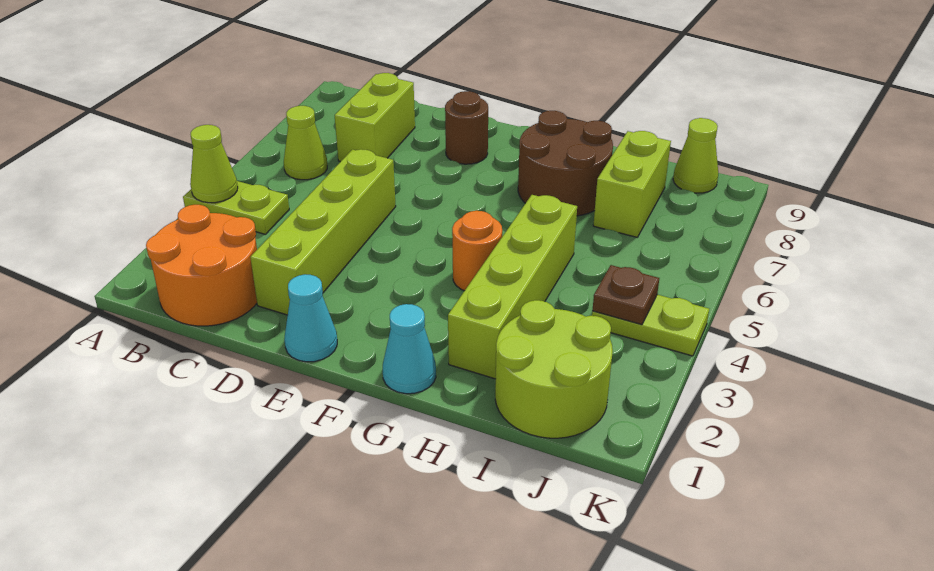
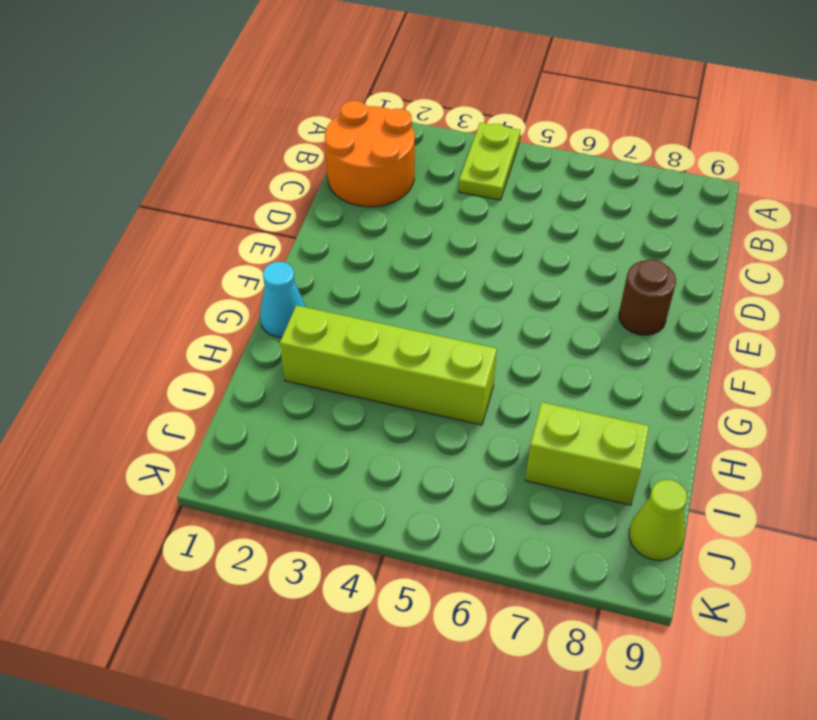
none -> lime cone B6 level 1
none -> lime brick C7:C8 level 1
none -> lime brick D2:D5 level 1

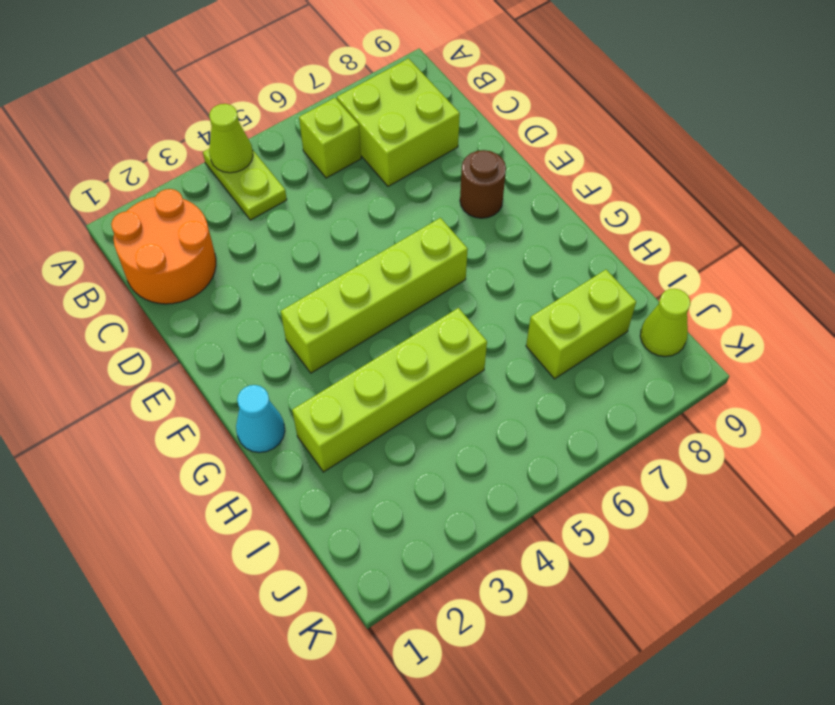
lime brick B6 level 1 -> lime cone B6 level 1
lime brick B7:C8 level 1 -> lime brick C7:C8 level 1
lime brick F3:F6 level 1 -> lime brick D2:D5 level 1
none -> cyan cone E1 level 1
none -> orange round brick G4 level 1
none -> brown round brick G7:H8 level 1

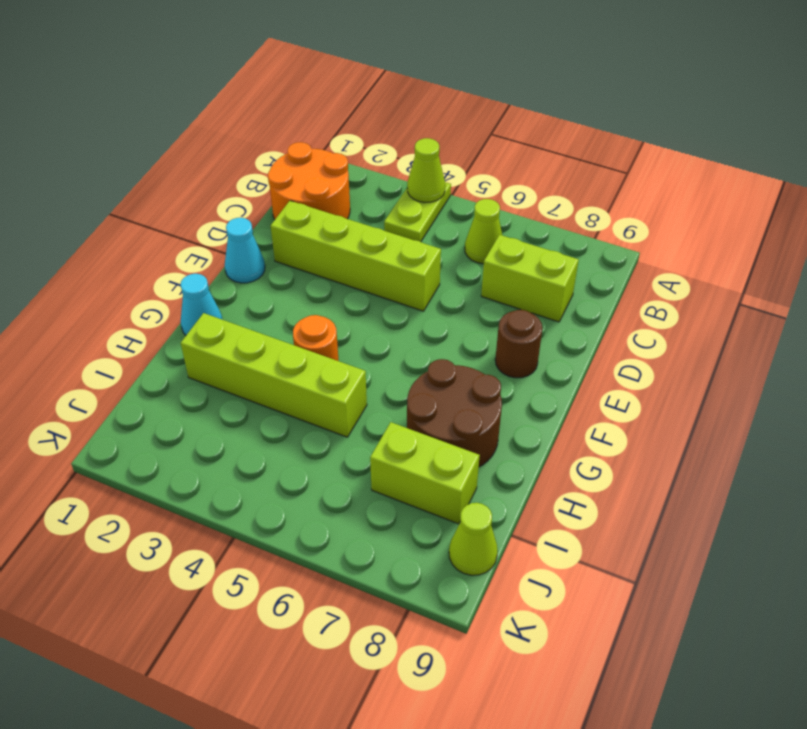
none -> lime round brick I1:J2 level 1
none -> lime plate J4:K4 level 1
none -> brown plate J4 level 2

